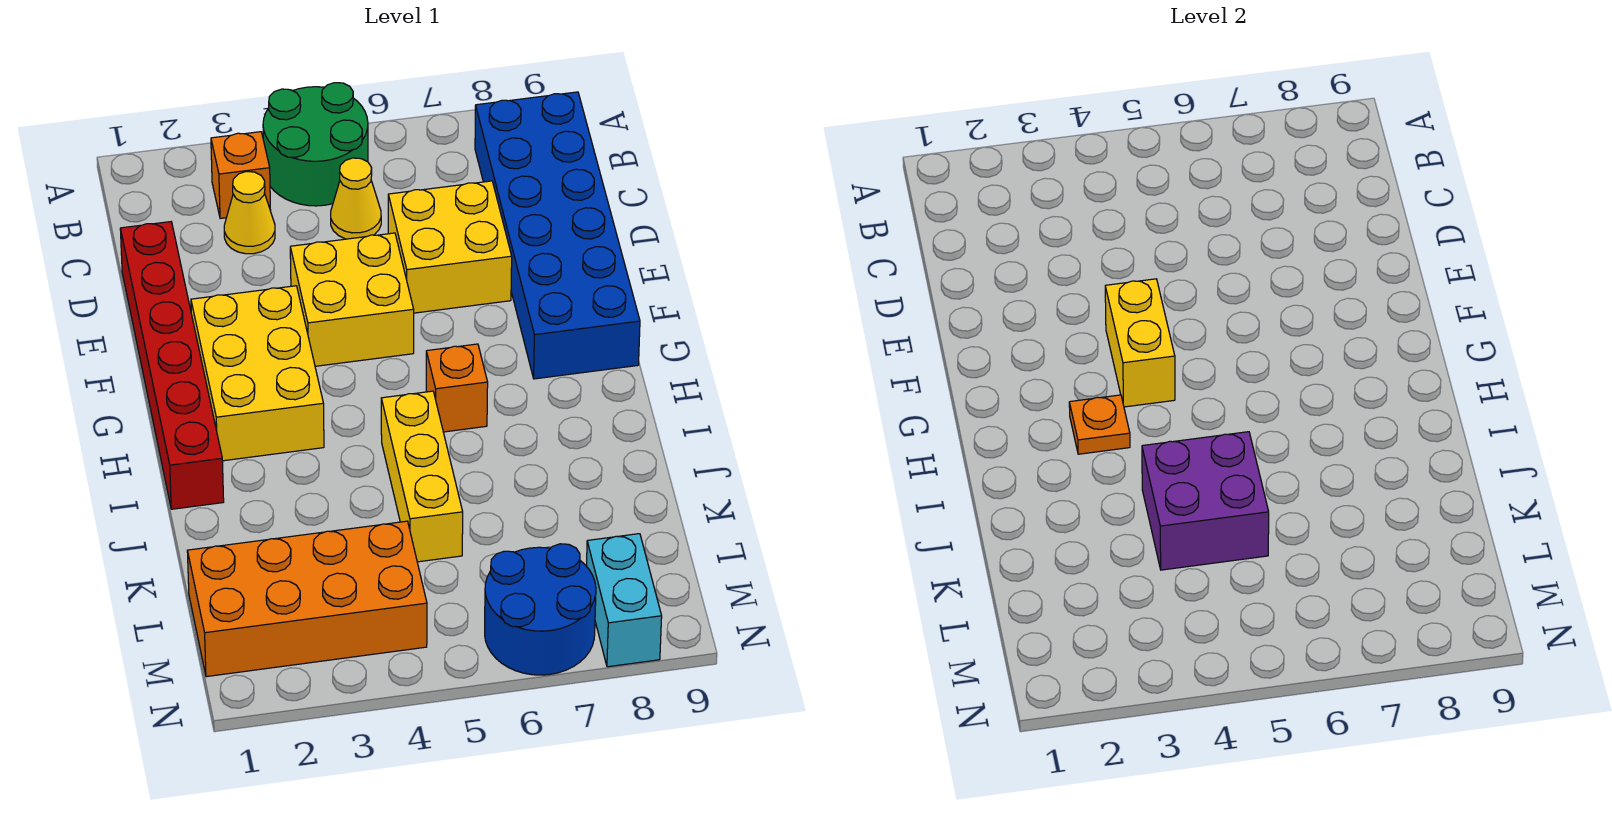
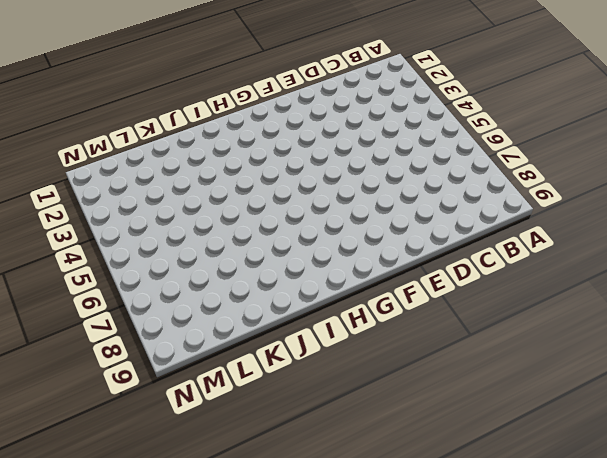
none -> green round brick A4:B5 level 1
none -> orange brick B3 level 1
none -> blue brick B8:G9 level 1

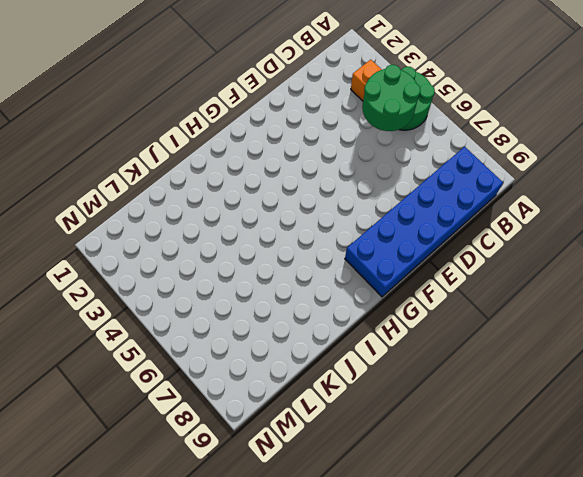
green round brick B4:C5 level 2 -> none
none -> yellow cone C3 level 1
none -> yellow cone C5 level 1
none -> red brick D1:I1 level 1

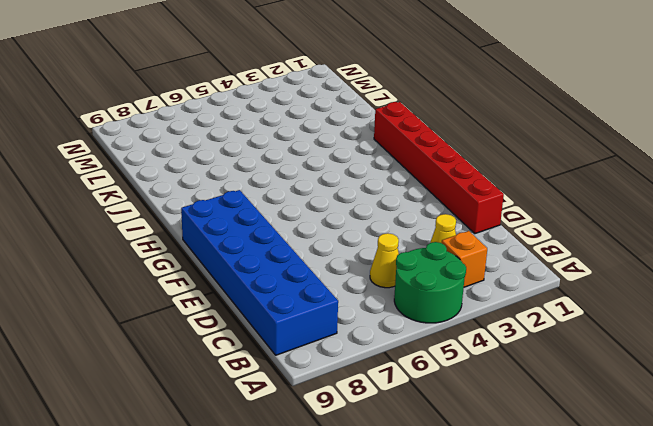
none -> yellow brick D6:E7 level 1
none -> yellow brick E4:F5 level 1
none -> yellow brick F2:H3 level 1

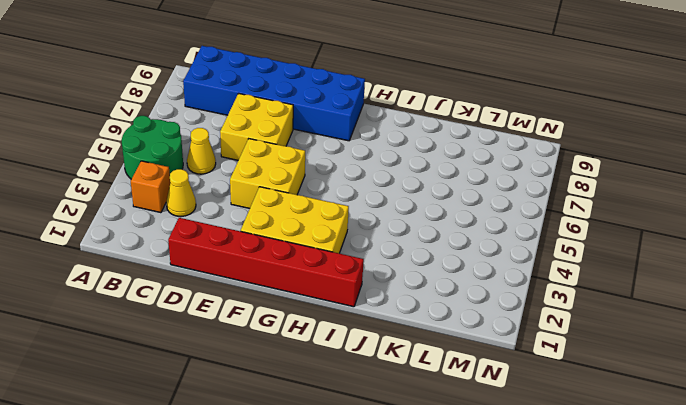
none -> orange brick H6 level 1
none -> yellow brick I5:K5 level 1
none -> orange brick L1:M4 level 1

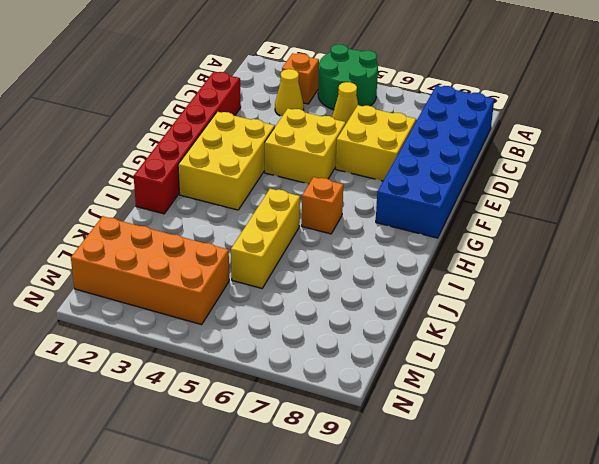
none -> blue round brick M6:N7 level 1
none -> cyan brick M8:N8 level 1
none -> yellow brick F4:G4 level 2

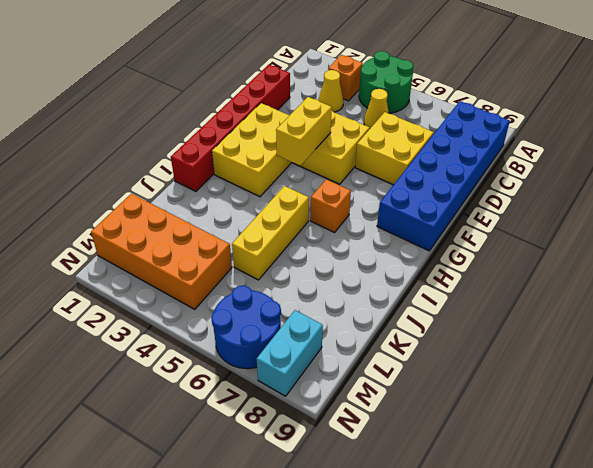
none -> orange plate H3 level 2
none -> purple brick J4:K5 level 2

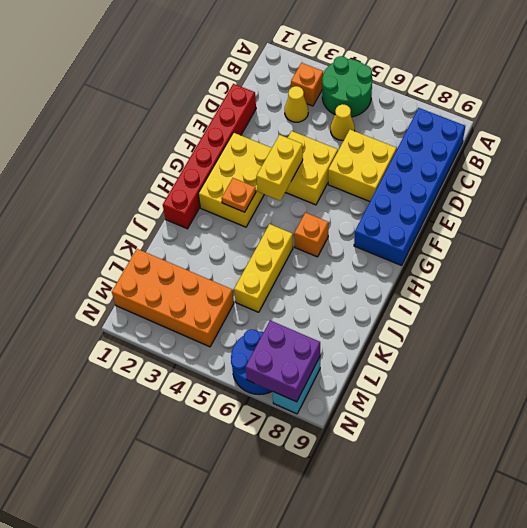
purple brick M7:N8 level 2 -> purple brick J4:K5 level 2

